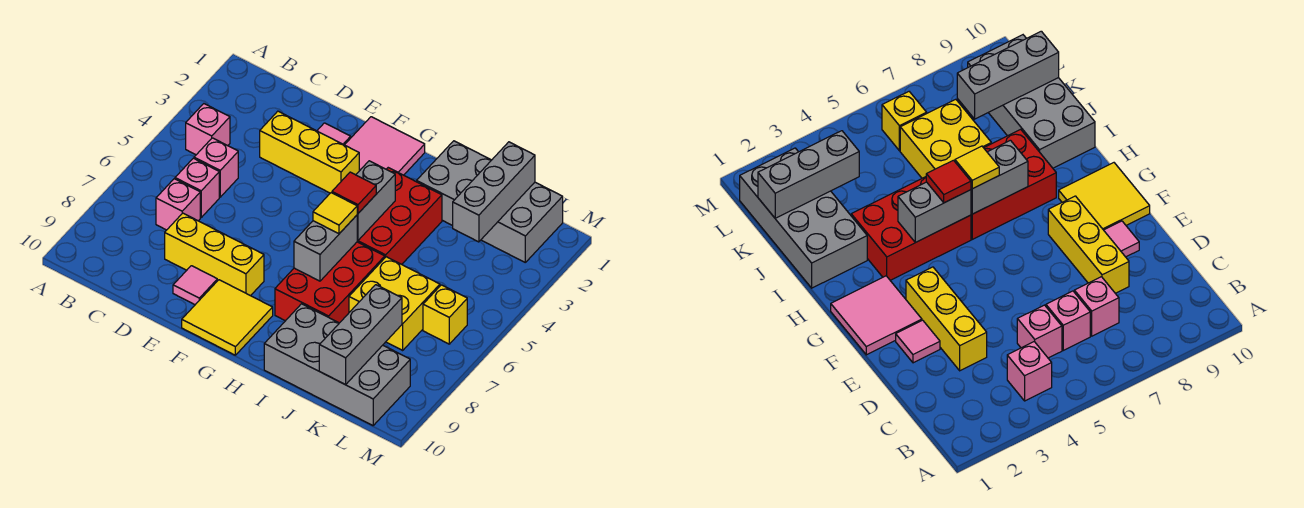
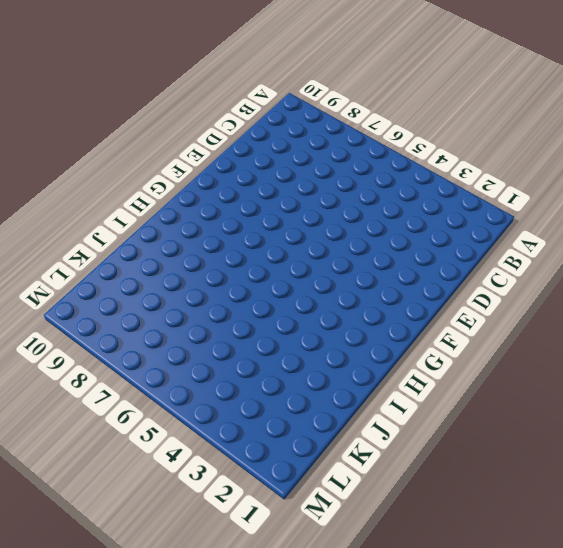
none -> pink brick B4 level 1
none -> pink brick C5 level 1
none -> pink brick C6 level 1

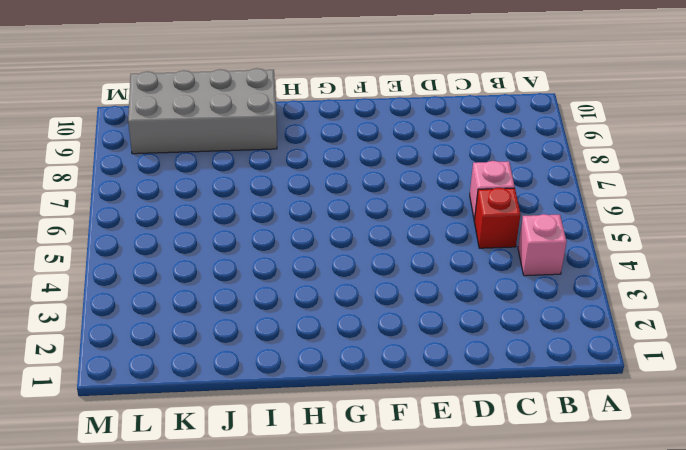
red brick C5 level 1 -> pink brick C5 level 1
none -> pink brick C7 level 1
none -> yellow brick D3:F3 level 1
none -> yellow brick D8:F8 level 1

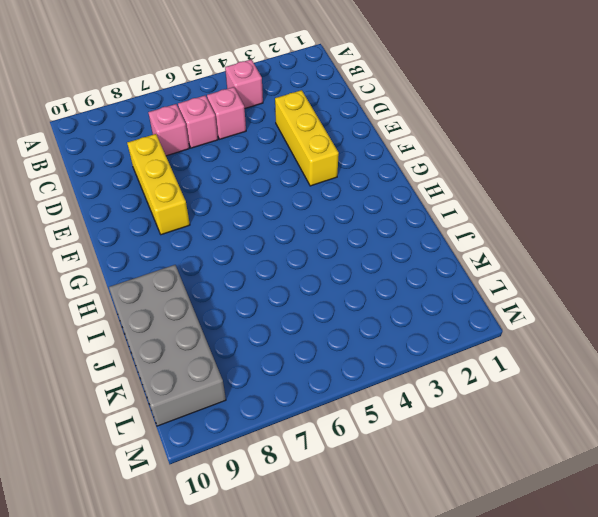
none -> pink tile E2 level 1
none -> pink tile E9 level 1
none -> pink tile F1:G2 level 1

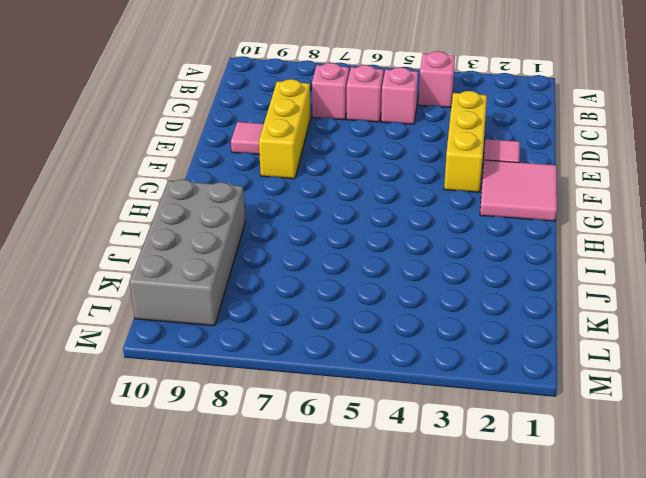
none -> yellow tile F9:G10 level 1
none -> red brick H3:I5 level 1
none -> red brick H6:I8 level 1

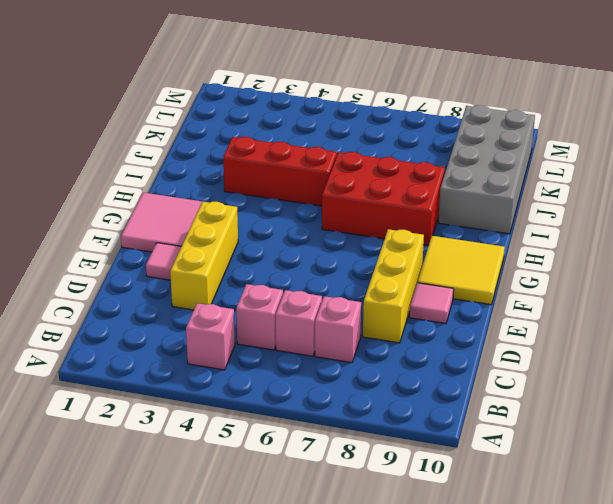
red brick I3:I5 level 1 -> red brick H3:I5 level 1
none -> grey brick I1:L2 level 1
none -> yellow brick J6:K7 level 1
none -> yellow brick L6 level 1

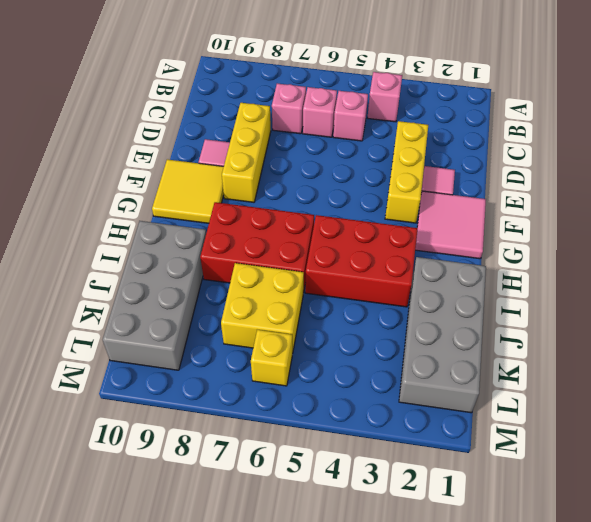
none -> grey brick H4:H5 level 2
none -> grey brick H6:H7 level 2
none -> grey brick K1:K3 level 2

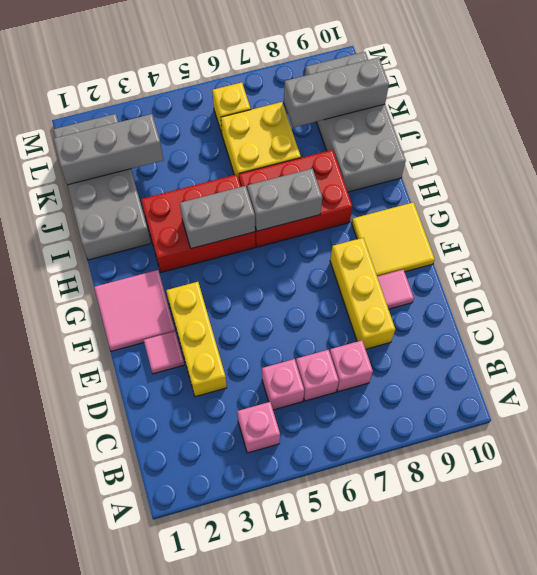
none -> red tile H5 level 3
none -> yellow tile H6 level 3

